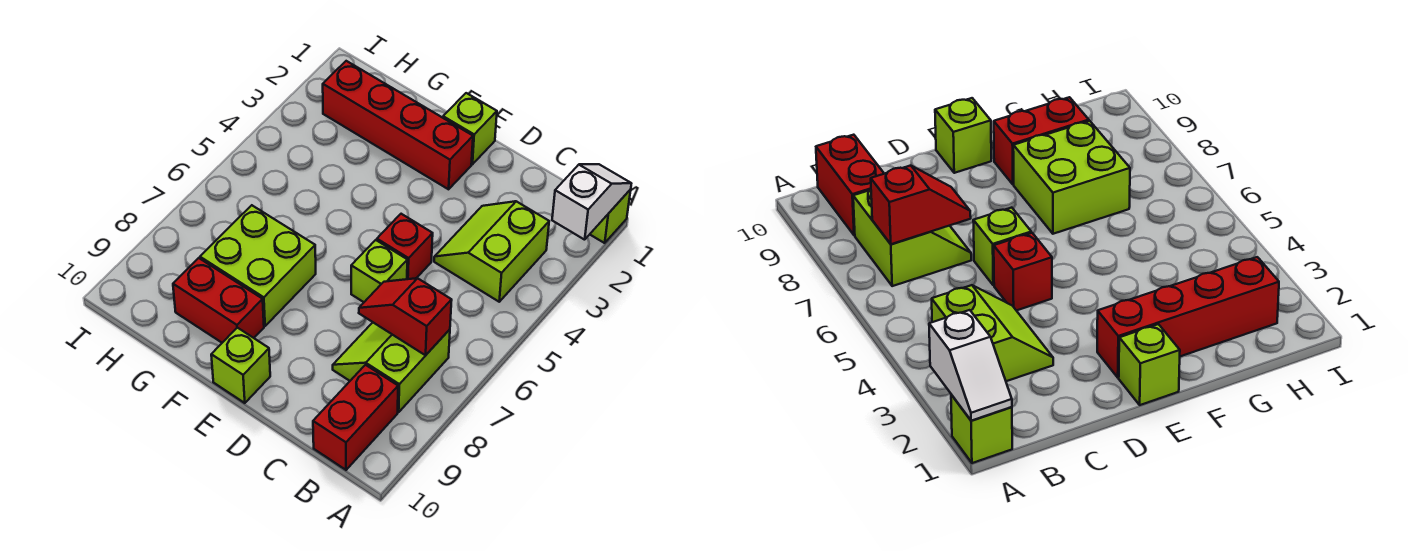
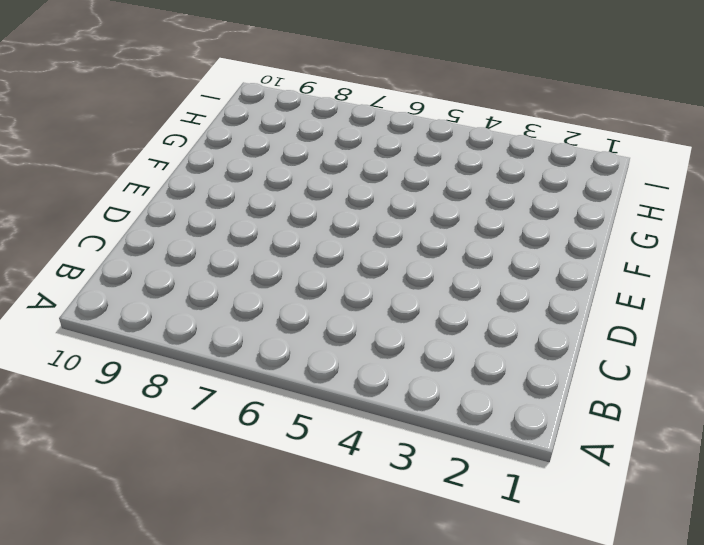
none -> lime brick A1 level 1
none -> lime slope B3:C4 level 1 top B
none -> lime slope B7:C8 level 1 top B

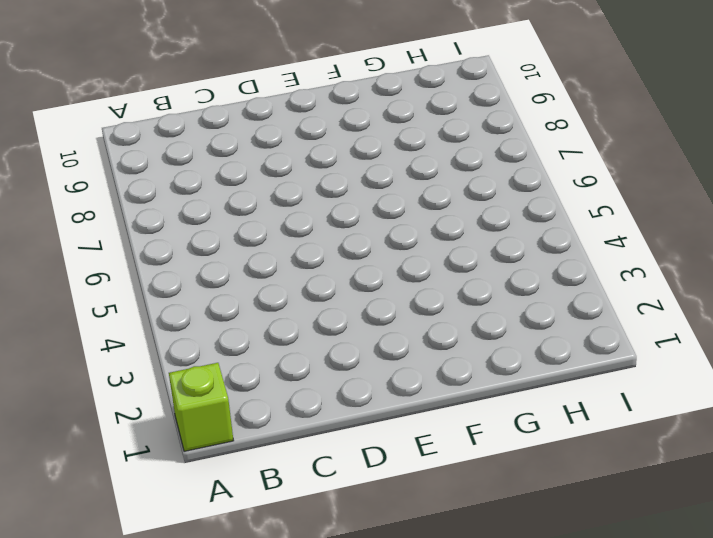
none -> lime slope B3:C4 level 1 top B
none -> lime slope B7:C8 level 1 top B
none -> red brick B9:B10 level 1

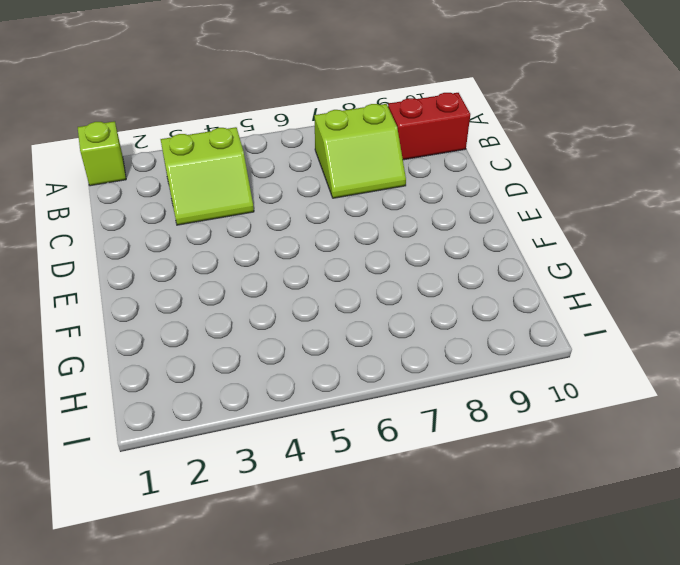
none -> red brick D5 level 1
none -> lime brick D6 level 1
none -> lime brick E1 level 1

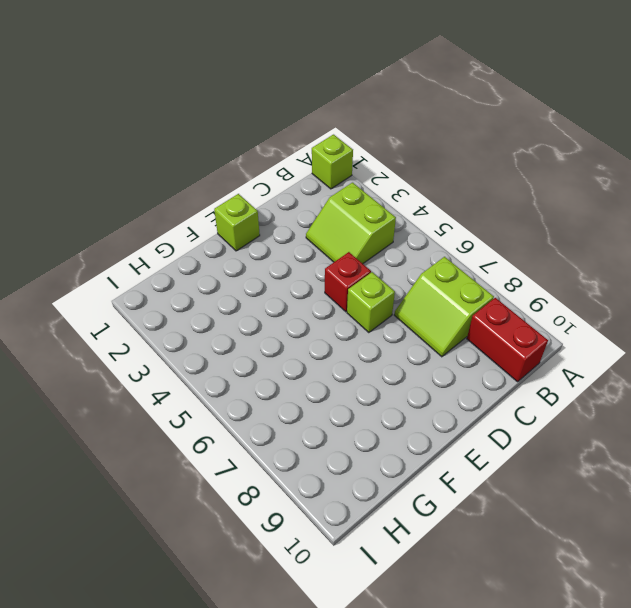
none -> red brick E2:H2 level 1
none -> lime brick E10 level 1
none -> lime brick F7:G8 level 1

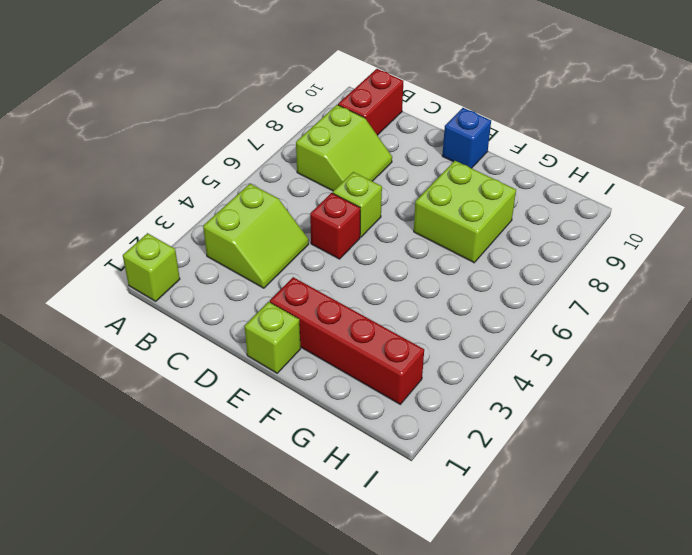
blue brick E10 level 1 -> lime brick E10 level 1
none -> red brick F9:G9 level 1
none -> white slope A1:A2 level 2 top 2
none -> red slope B7:C7 level 2 top B

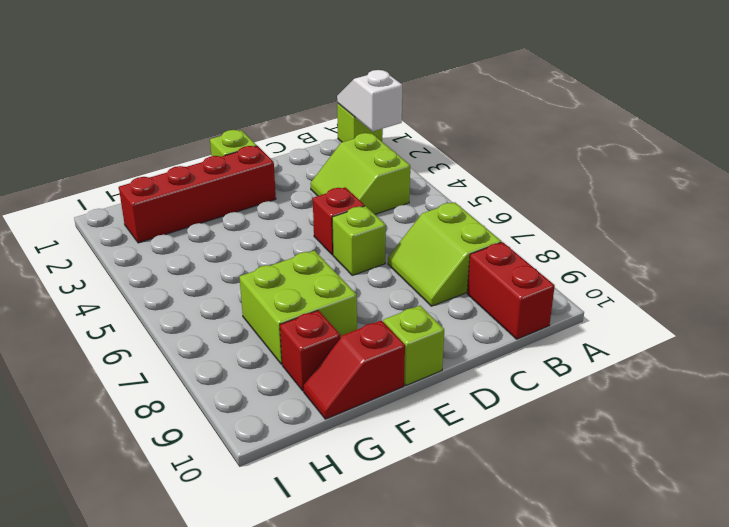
red slope F10:G10 level 1 top F -> red slope B7:C7 level 2 top B
red brick G9 level 1 -> red brick F9:G9 level 1

